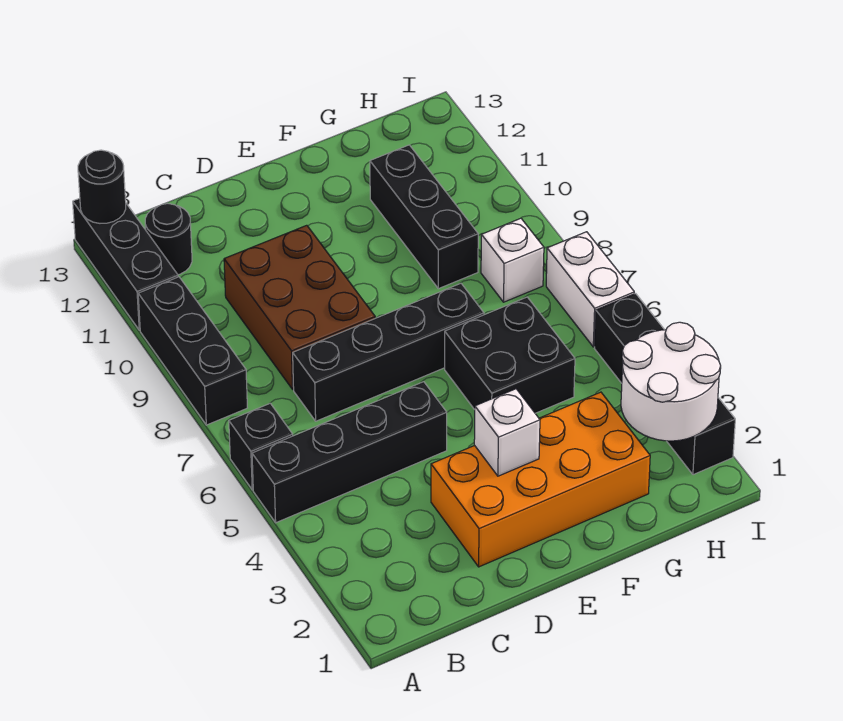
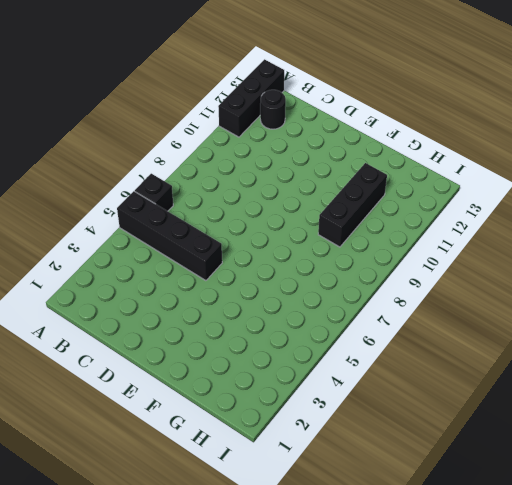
none -> black brick A8:A10 level 1
none -> black brick C7:F7 level 1
none -> brown brick C8:D10 level 1

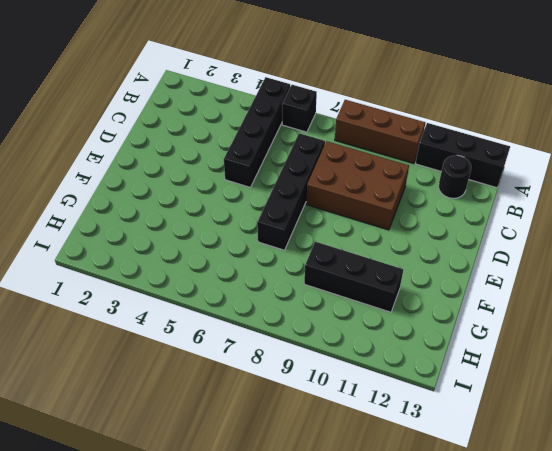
brown brick A8:A10 level 1 -> black brick A8:A10 level 1
none -> orange brick D2:G3 level 1
none -> black brick F5:G6 level 1
none -> white brick H8 level 1

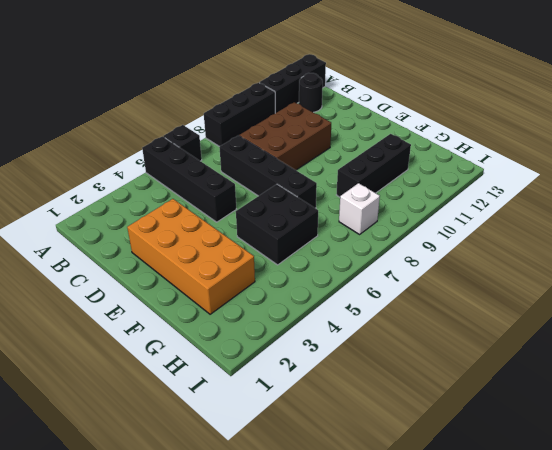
none -> black brick I2:I5 level 1
none -> white brick I6:I7 level 1
none -> black round brick A13 level 2

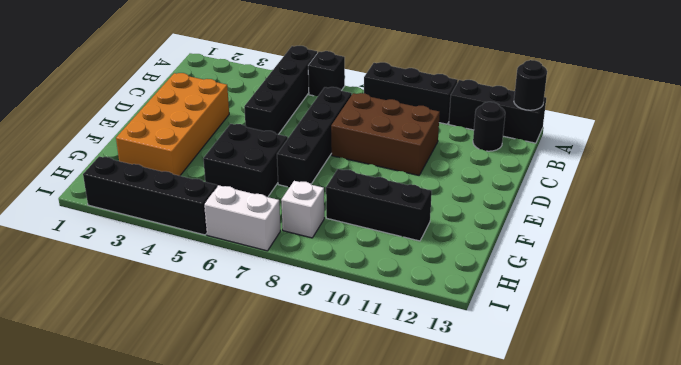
none -> white brick E3 level 2
none -> white round brick H2:I3 level 2

